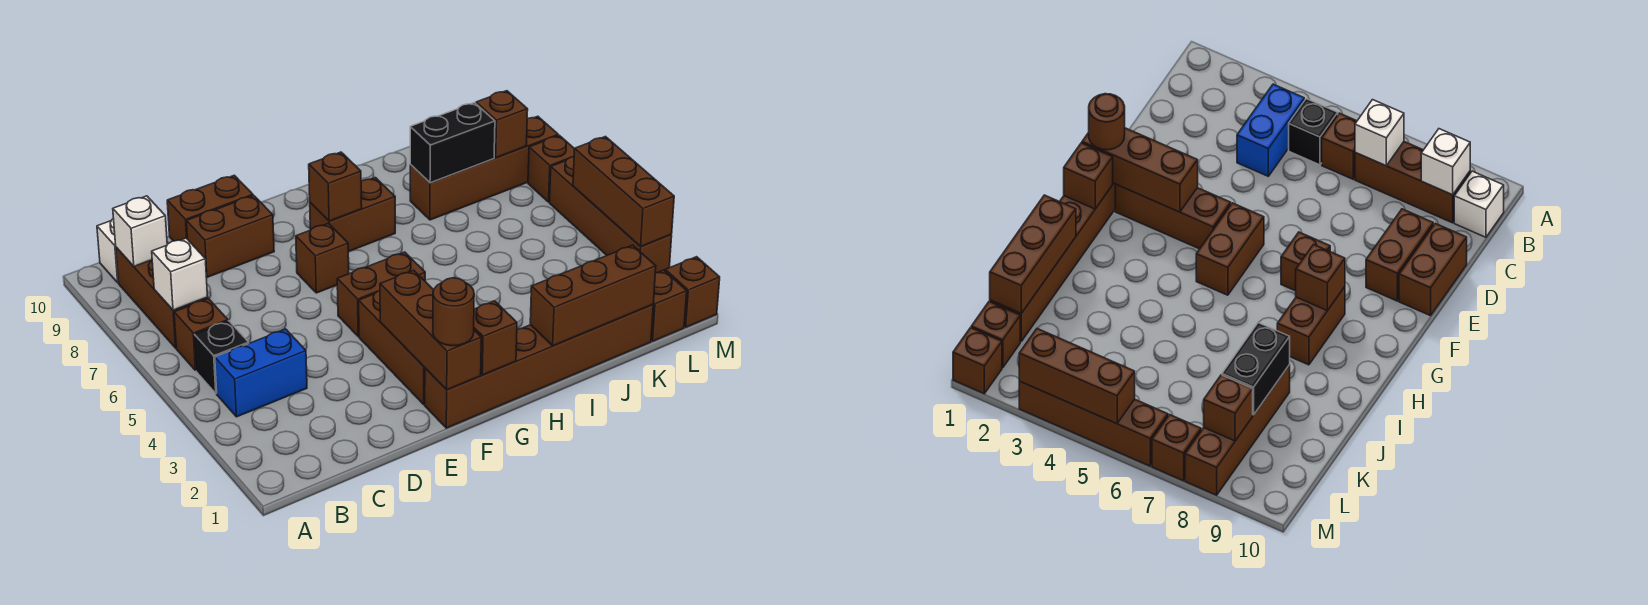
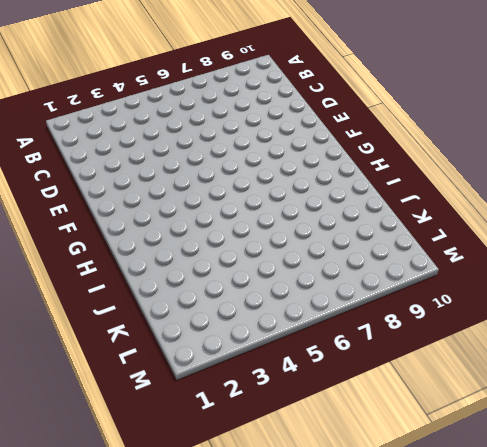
none -> blue brick B4:C4 level 1
none -> black brick B5 level 1
none -> brown brick B6 level 1

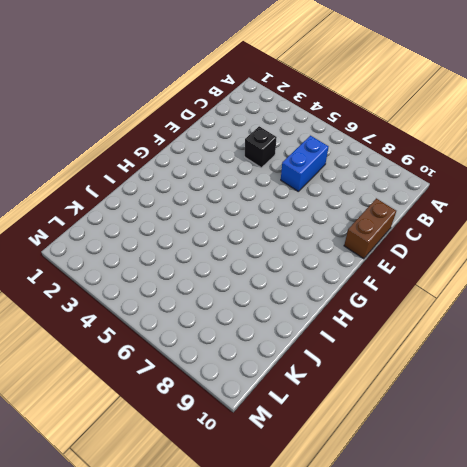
blue brick C6:D6 level 1 -> blue brick B4:C4 level 1
black brick D4 level 1 -> black brick B5 level 1
none -> brown brick B6 level 1
none -> brown brick B7:B9 level 1
none -> white brick B10 level 1

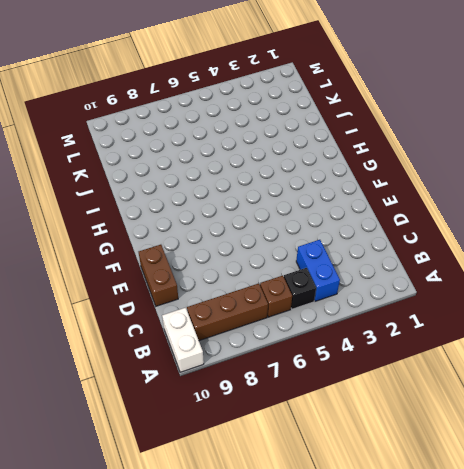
white brick A10:B10 level 1 -> white brick B10 level 1
none -> brown brick D9:E9 level 1
none -> brown brick F1:K1 level 1
none -> brown brick F2:F4 level 1

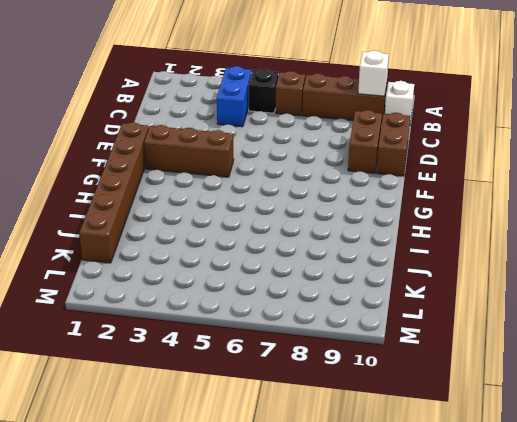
none -> brown brick F5:G5 level 1
none -> brown brick F7 level 1
none -> brown brick G8:H8 level 1

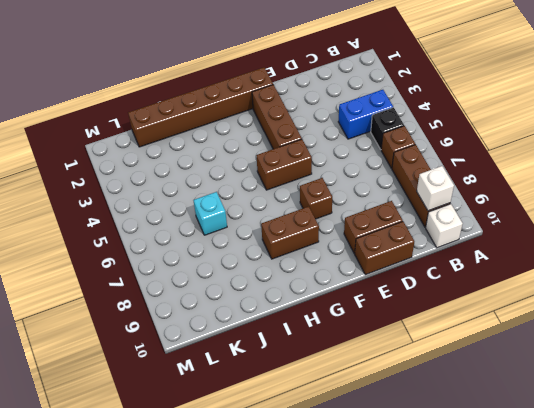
cyan brick J6 level 1 -> none
none -> brown brick J8:M8 level 1
none -> brown brick L1 level 1
none -> brown brick M1 level 1

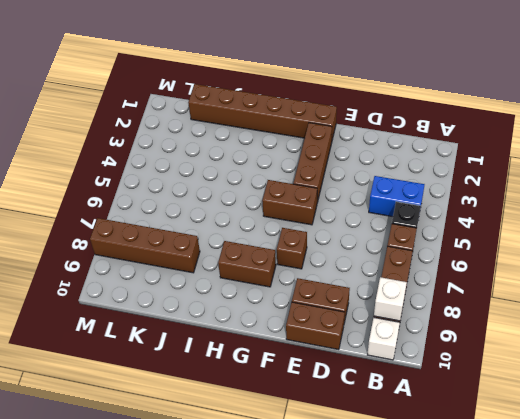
none -> brown brick L1 level 1
none -> brown brick M1 level 1
none -> brown brick M3:M6 level 1

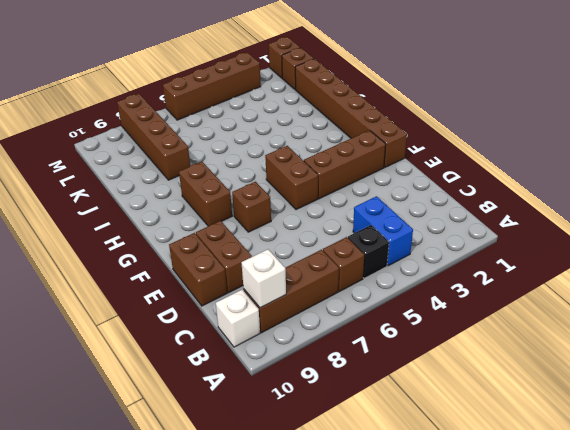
none -> brown brick M7 level 1
none -> white brick B7 level 2
none -> brown brick F1:F3 level 2

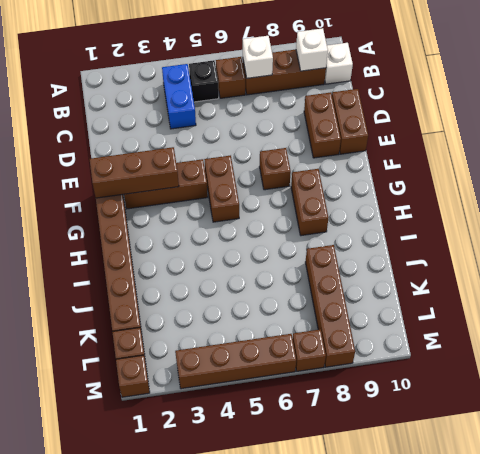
none -> brown brick G1 level 2
none -> brown brick G8 level 2
none -> brown brick I1:K1 level 2

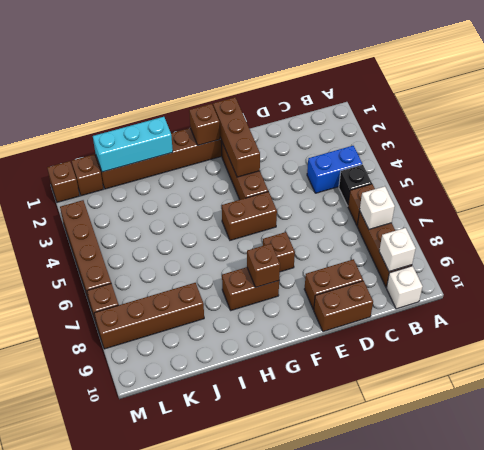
cyan brick I1:K1 level 2 -> brown brick I1:K1 level 2
none -> black brick J8:K8 level 2
none -> brown brick L8 level 2
none -> brown brick M3:M5 level 2

